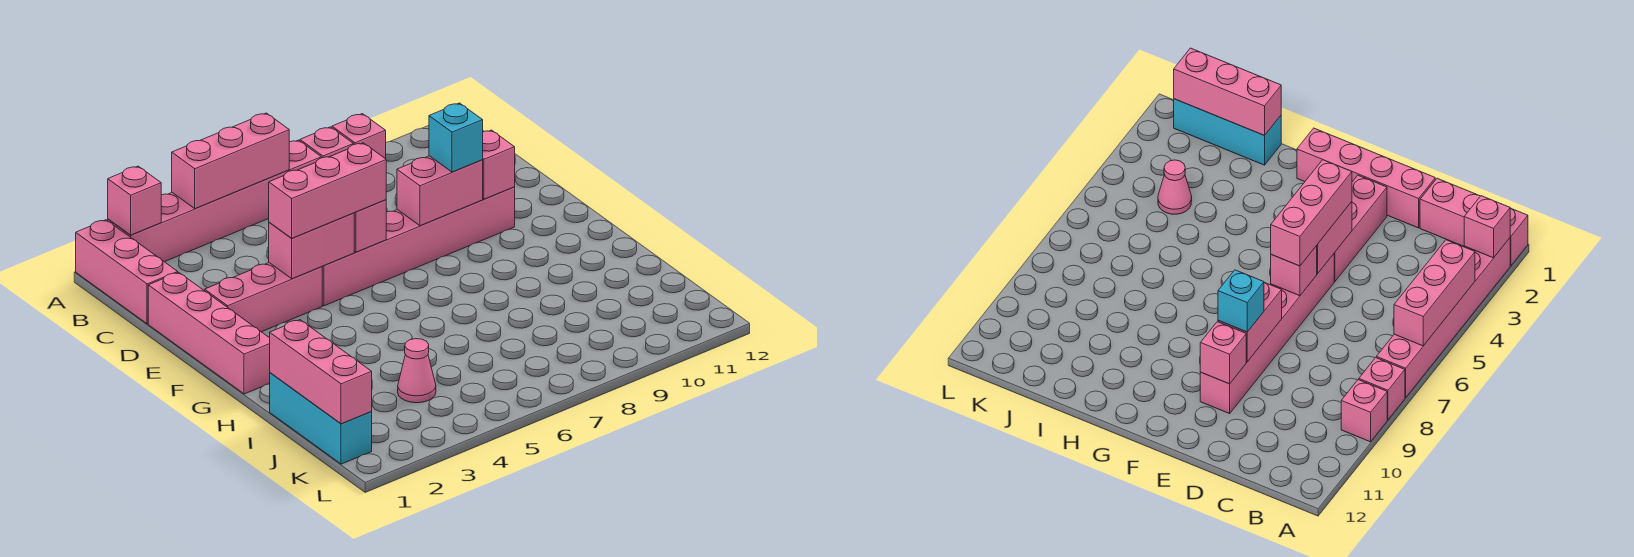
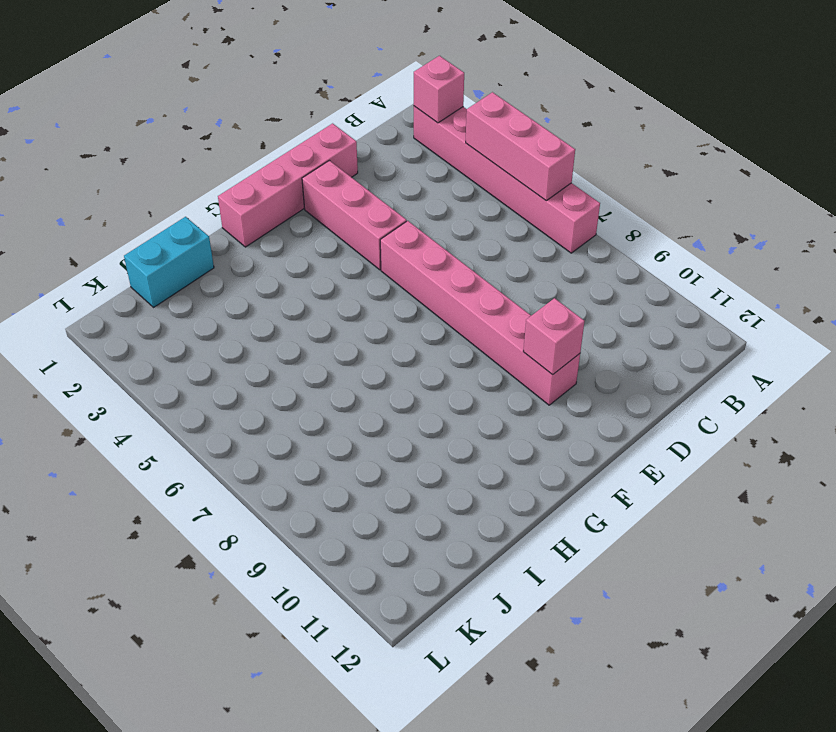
cyan brick I1:J1 level 1 -> cyan brick I1:K1 level 1
none -> pink brick A1:C1 level 1
none -> pink brick A8 level 1
none -> pink brick A9 level 1

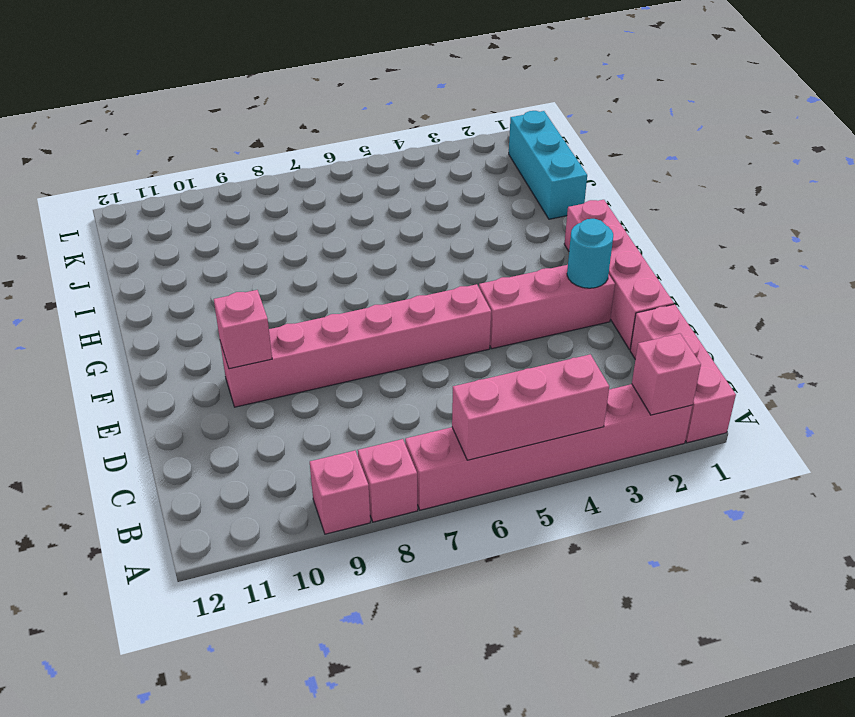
cyan round brick E2 level 2 -> none
none -> pink cone J4 level 1
none -> pink brick E4:E5 level 2
none -> pink brick E6 level 2

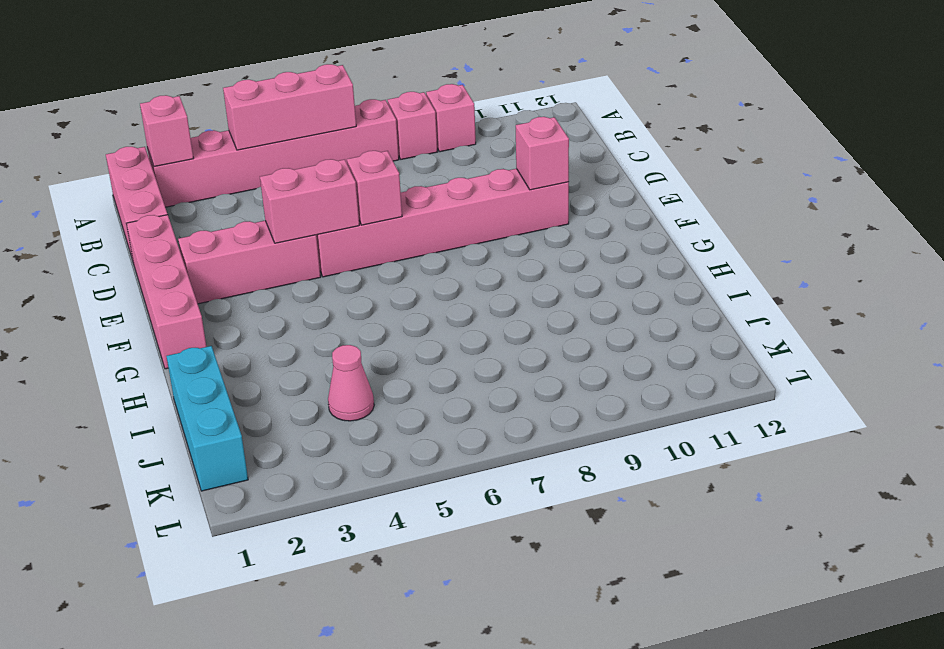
none -> pink brick E8:E9 level 2
none -> pink brick I1:K1 level 2
none -> pink brick E4:E6 level 3

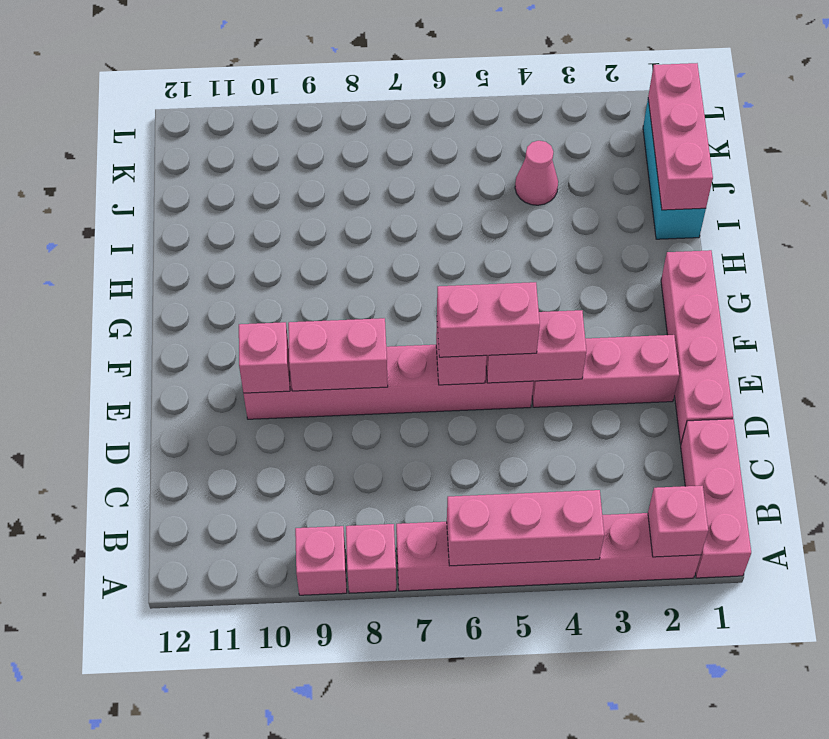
pink brick E5:E6 level 3 -> pink brick E4:E6 level 3
none -> cyan brick E9 level 3

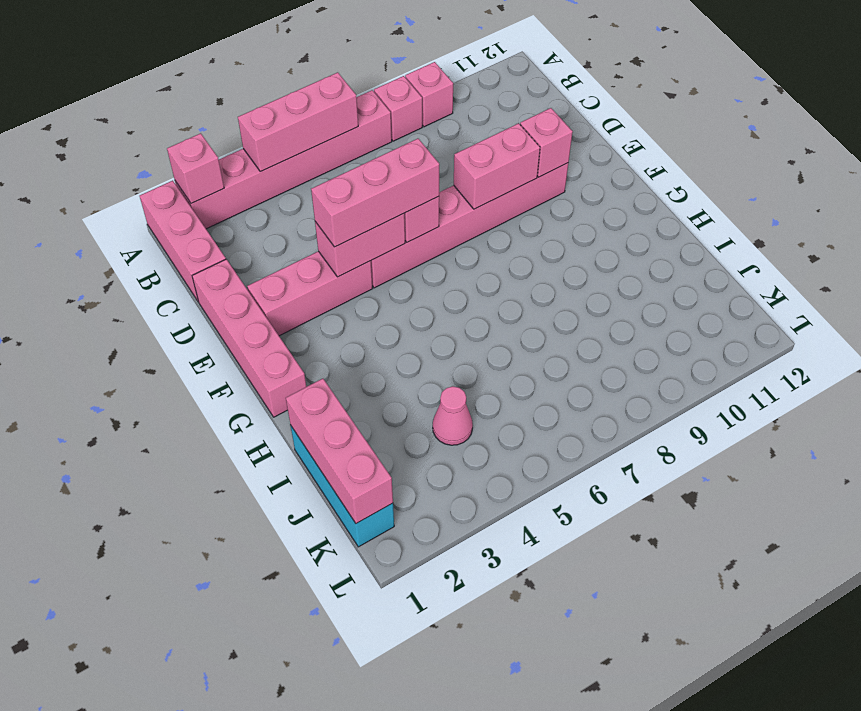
none -> cyan brick E9 level 3

